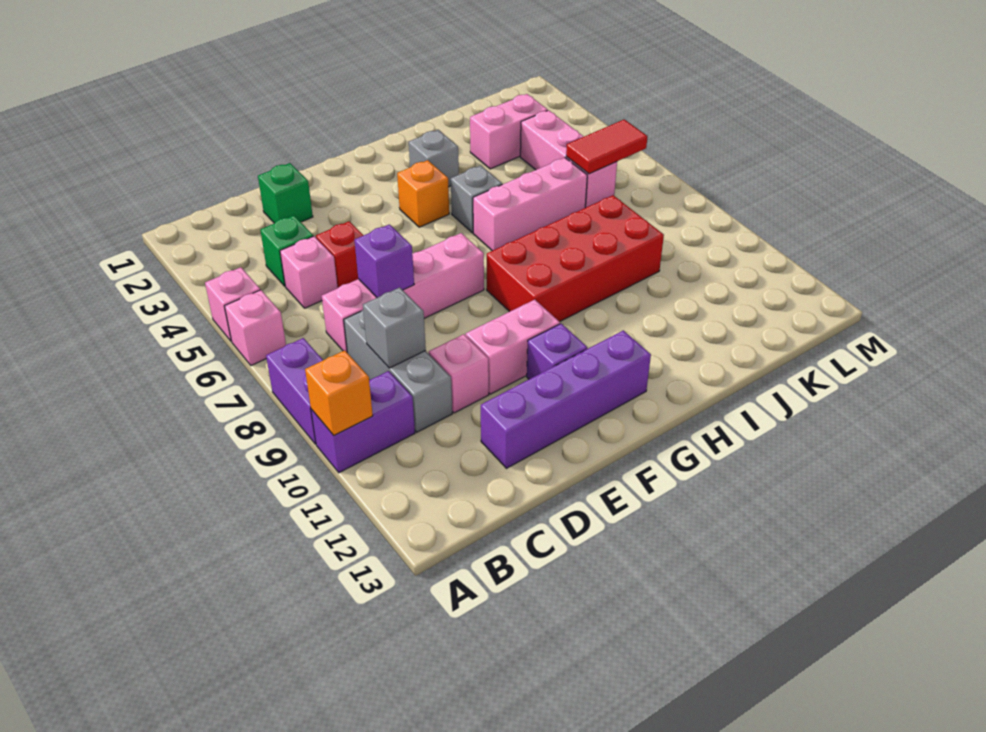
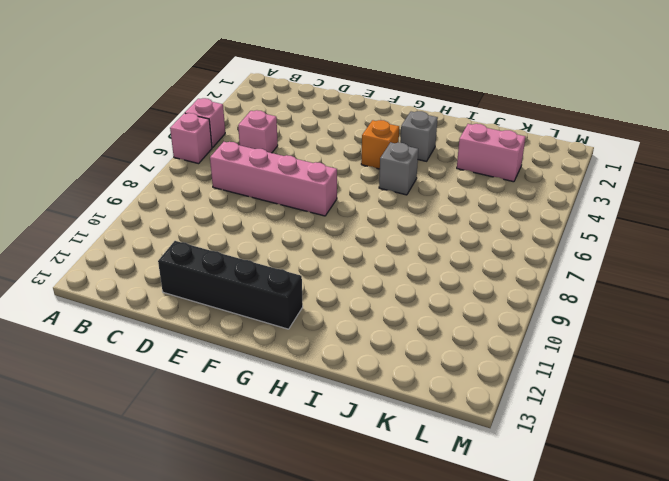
black brick D12:G12 level 1 -> purple brick D12:G12 level 1
none -> purple brick A8:A9 level 1
none -> purple brick A10:B10 level 1
none -> green brick C4 level 1

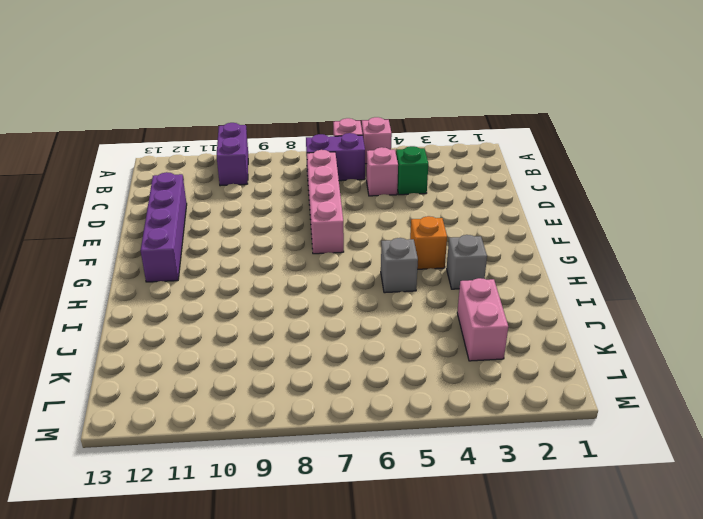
purple brick B6:B7 level 1 -> purple brick A8:A9 level 1
none -> grey brick C8:C10 level 1
none -> green brick D2 level 1
none -> red brick D5 level 1

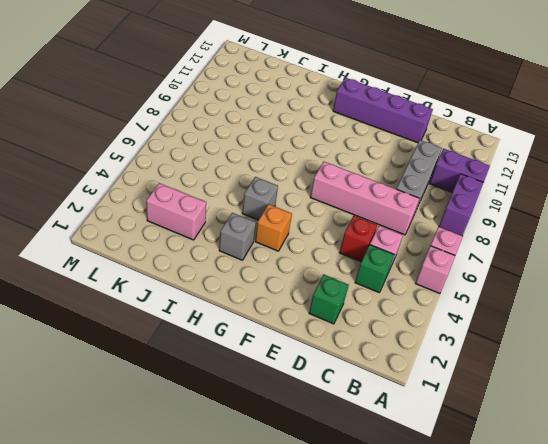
none -> pink brick D10 level 1
none -> pink brick E10:F10 level 1
none -> purple brick F11 level 1

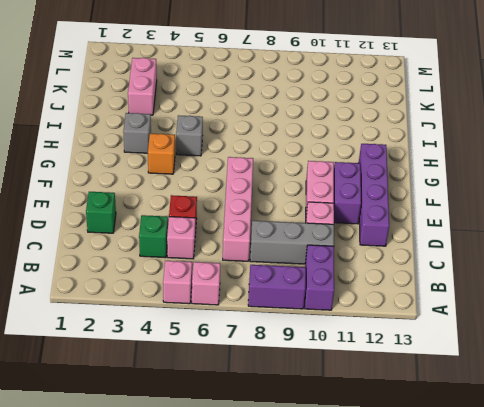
purple brick E11:F11 level 1 -> purple brick F11 level 1
none -> red brick G8:J9 level 1
none -> pink brick H6:J6 level 1
none -> pink brick K4:K6 level 1

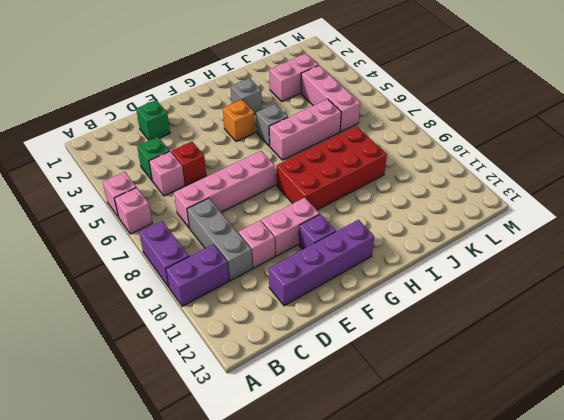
none -> orange brick A10 level 2
none -> grey brick C9 level 2
none -> purple brick D7 level 2

